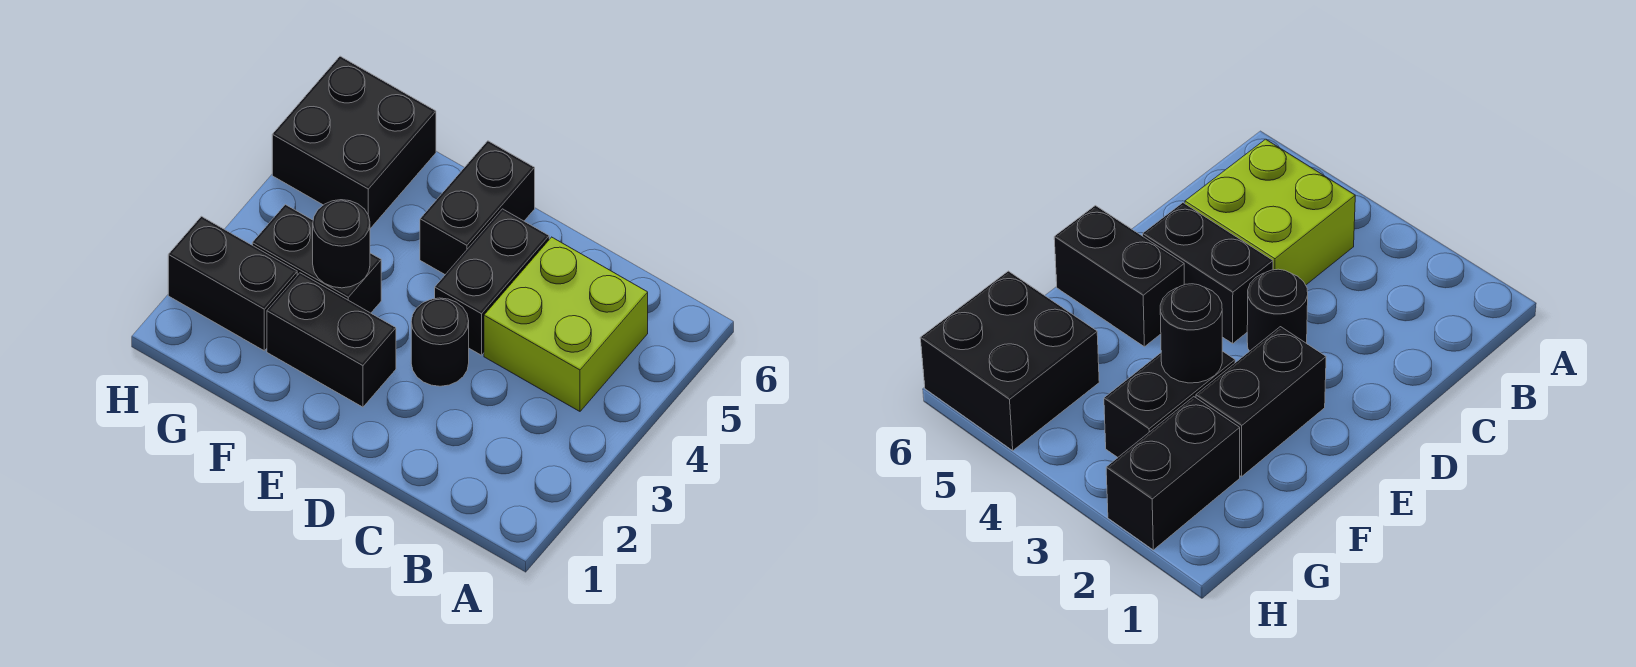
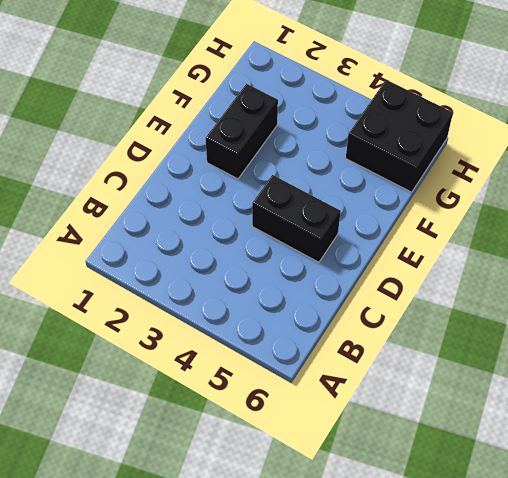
none -> lime brick B4:C5 level 1
none -> black round brick D3 level 1

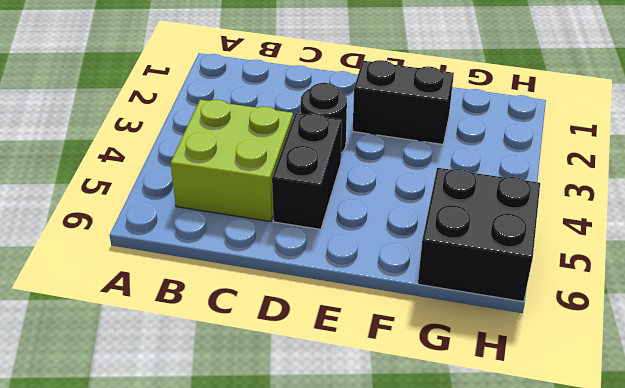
none -> black brick E5:E6 level 1
none -> black brick F3:G3 level 1

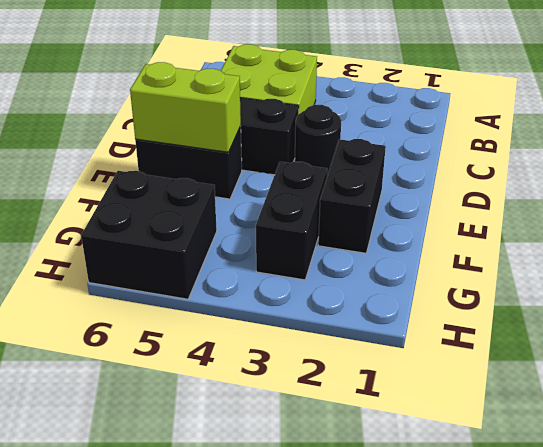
lime brick E5:E6 level 2 -> none
none -> black brick G2:H2 level 1
none -> black round brick F3 level 2

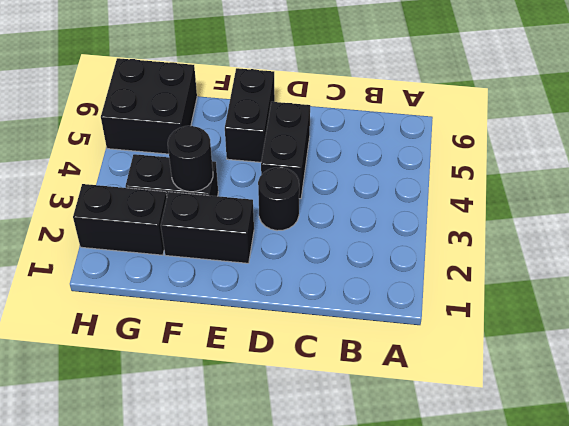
none -> lime brick B4:C5 level 1

